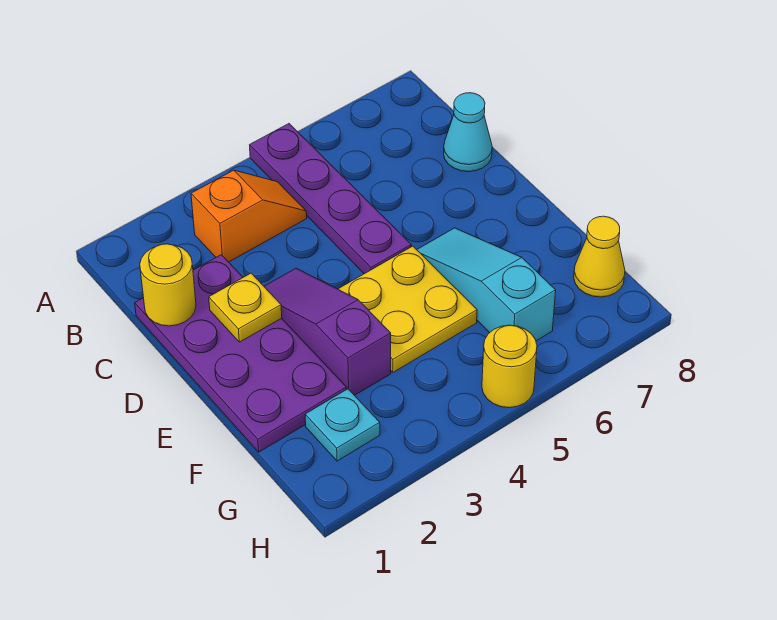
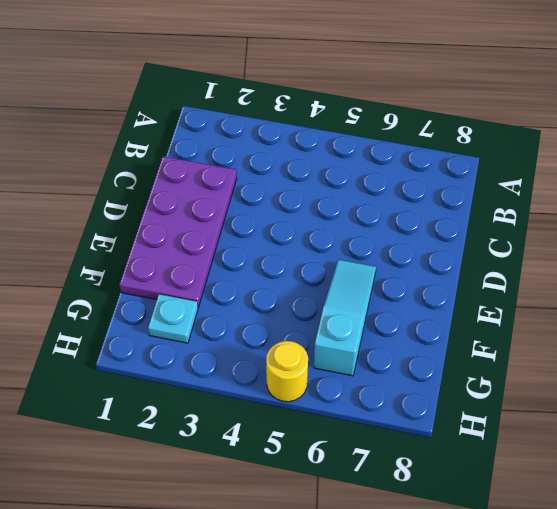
none -> purple plate A5:D5 level 1
none -> orange slope B3:B4 level 1 top 3
none -> cyan cone C8 level 1

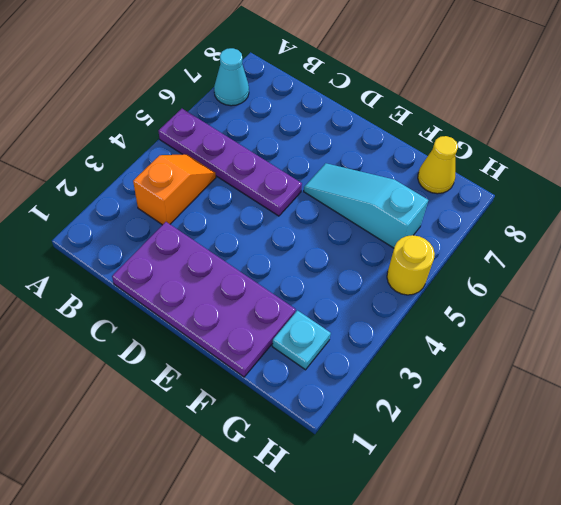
cyan cone A7 level 1 -> cyan cone C8 level 1
none -> purple slope D3:F3 level 1 top F
none -> yellow plate E4:F5 level 1
none -> yellow round brick C1 level 2

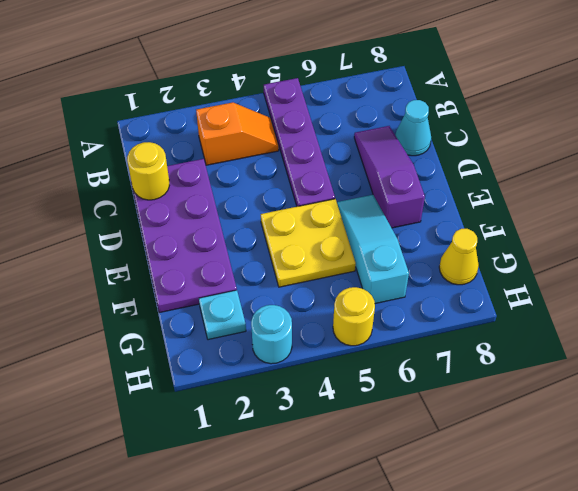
purple slope C7:E7 level 1 top E -> purple slope D3:F3 level 1 top F
cyan round brick H3 level 1 -> none
none -> yellow plate D2 level 2

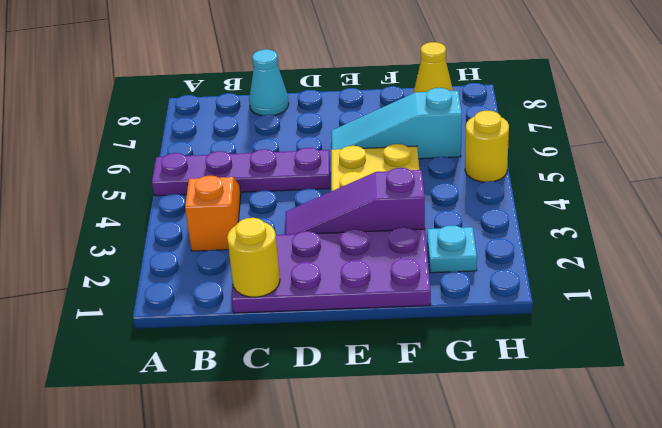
none -> yellow plate D2 level 2

